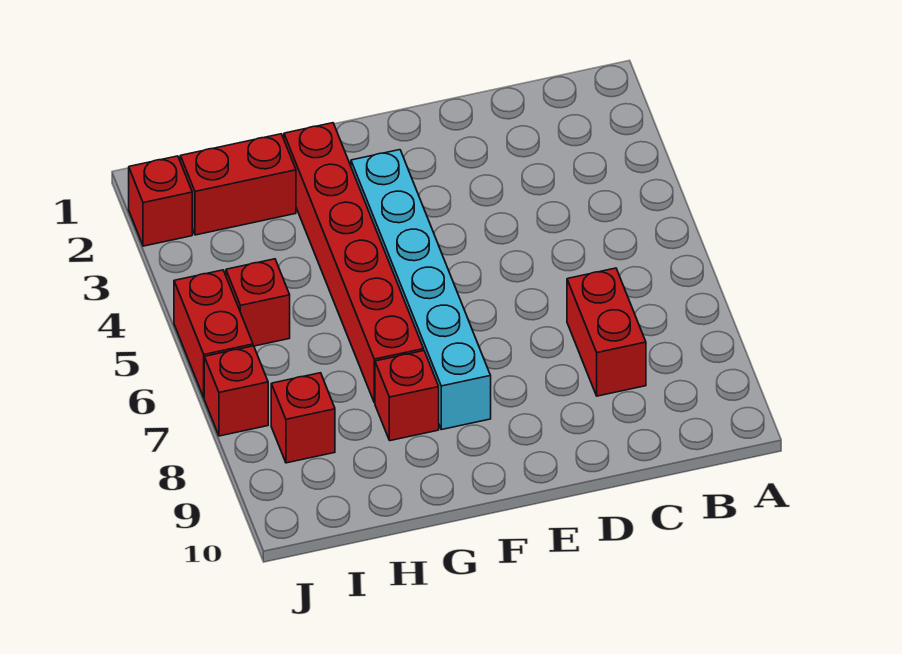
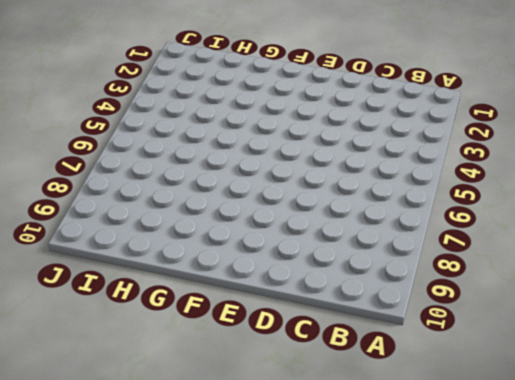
none -> red brick C7:C8 level 1
none -> cyan brick F3:F8 level 1

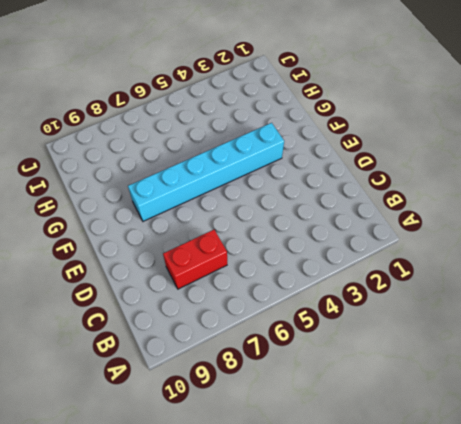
none -> red brick G2:G7 level 1
none -> red brick G8 level 1

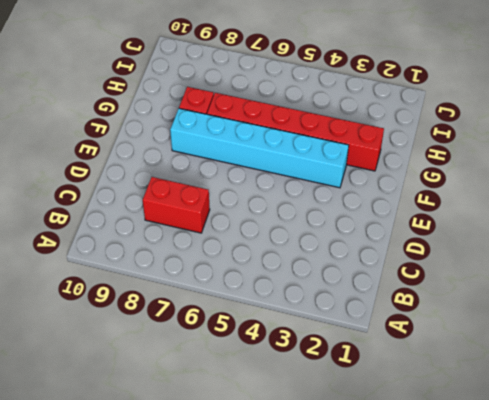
none -> red brick H2:I2 level 1
none -> red brick I5 level 1

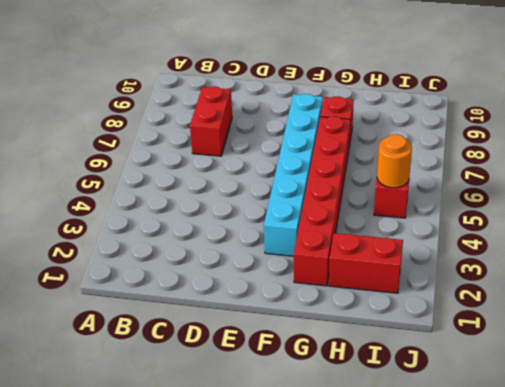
orange round brick I5 level 2 -> none
none -> red brick I8 level 1
none -> red brick J2 level 1

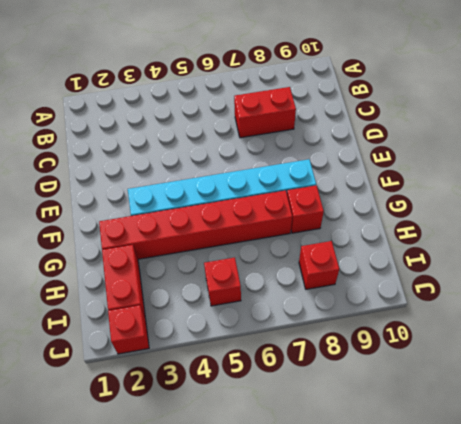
none -> red brick J5:J6 level 1
none -> red brick J7 level 1

